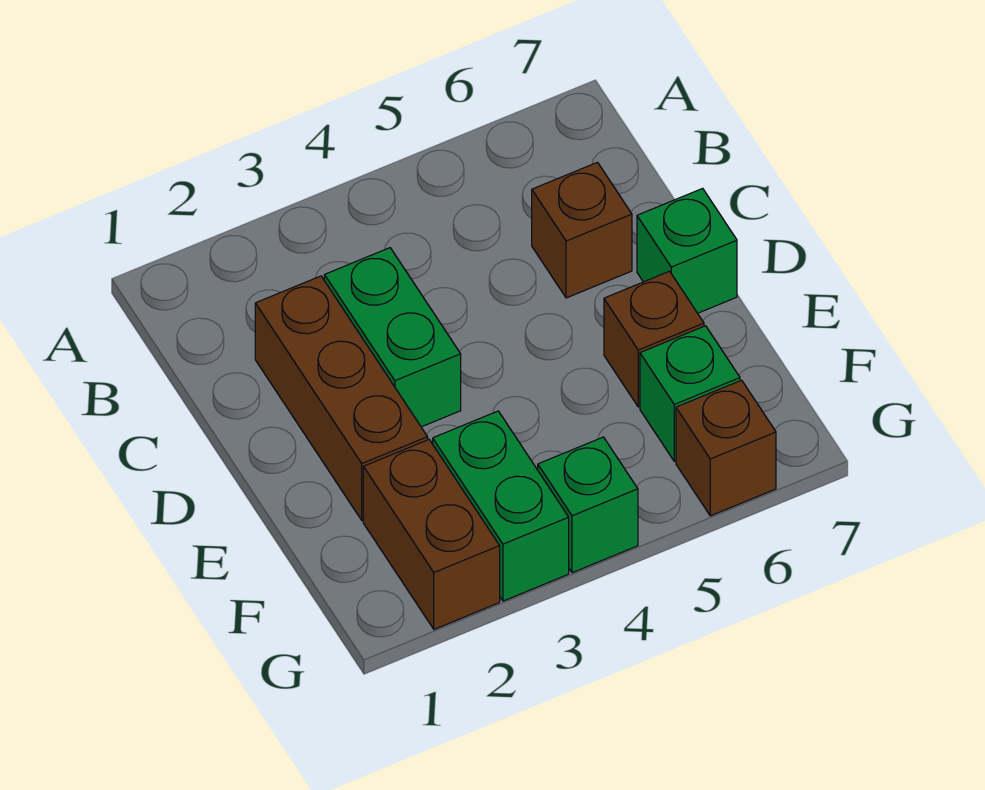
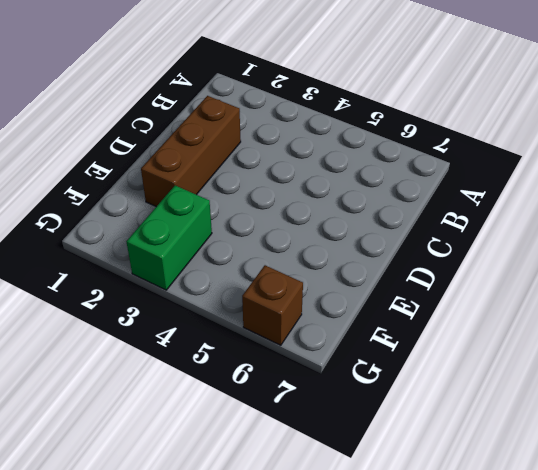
none -> green brick C3:D3 level 1
none -> brown brick C6 level 1

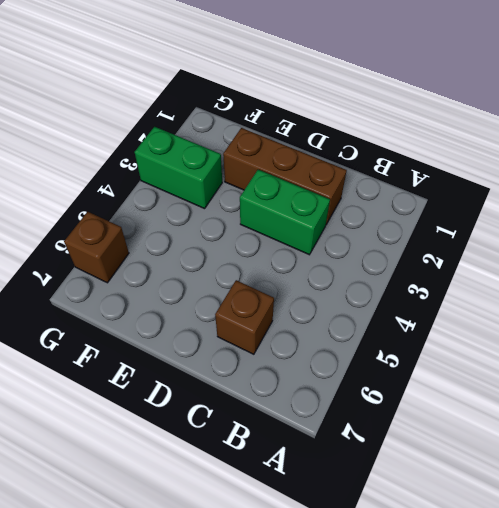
none -> green brick D7 level 1
none -> brown brick E6 level 1

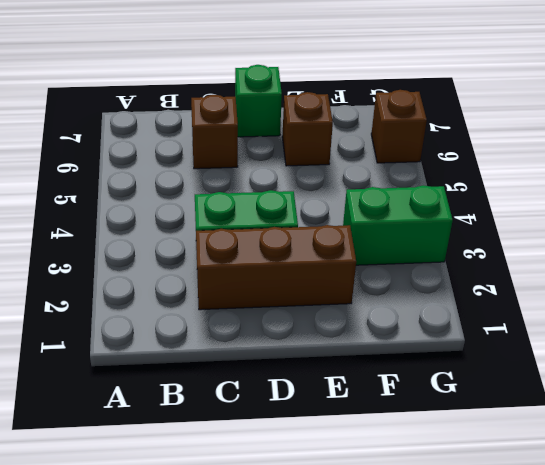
none -> brown brick F2:G2 level 1
none -> green brick F6 level 1

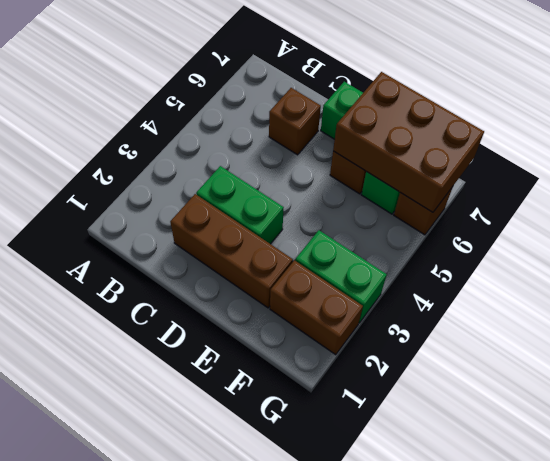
brown brick E6:G7 level 2 -> none
none -> green brick G4 level 1

